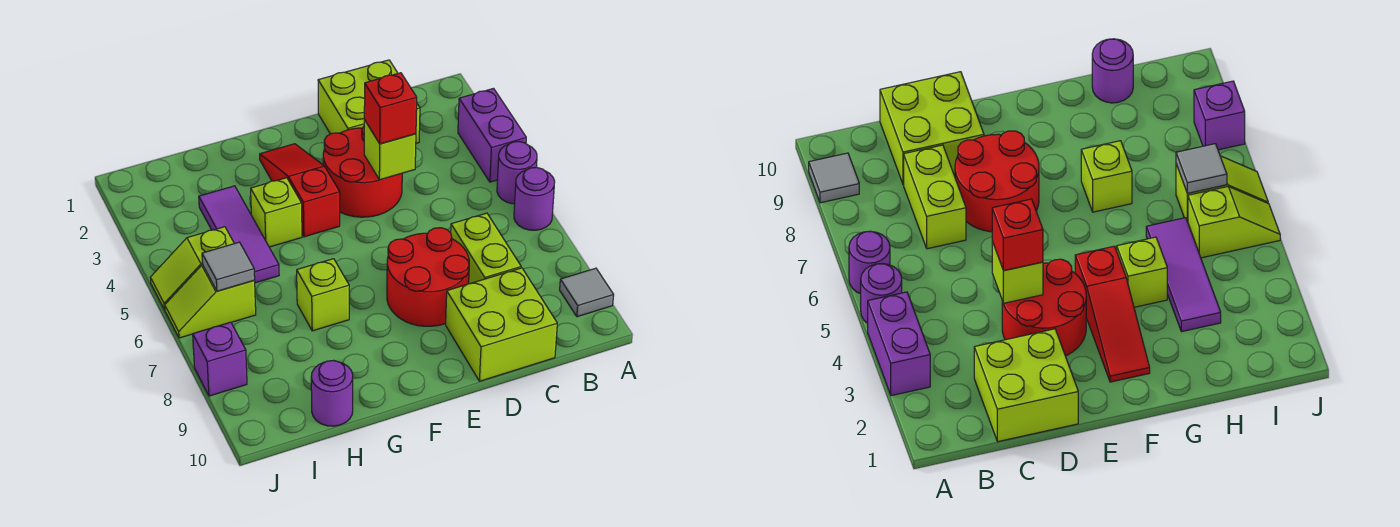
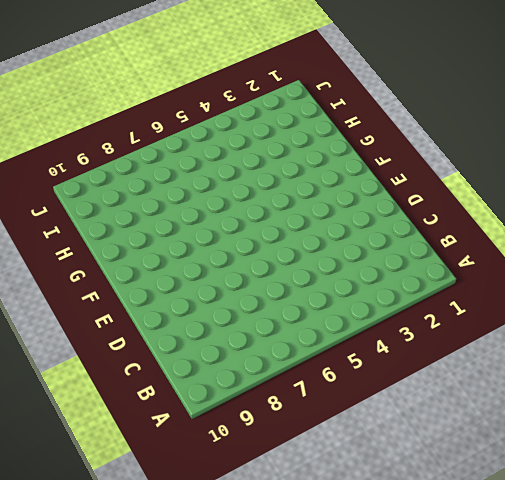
none -> purple brick A3:A4 level 1
none -> purple round brick A5 level 1
none -> purple round brick A6 level 1

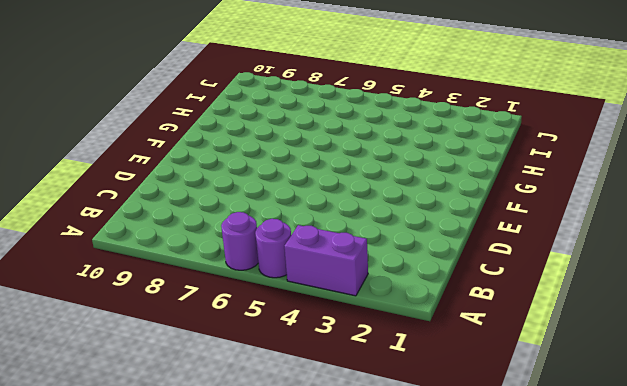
none -> grey tile A9 level 1
none -> lime brick C1:D2 level 1
none -> lime brick C7:C8 level 1

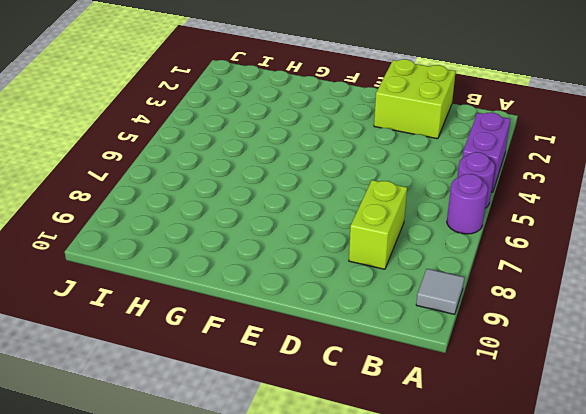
none -> lime brick C9:D10 level 1
none -> red round brick D3:E4 level 1
none -> red round brick D7:E8 level 1

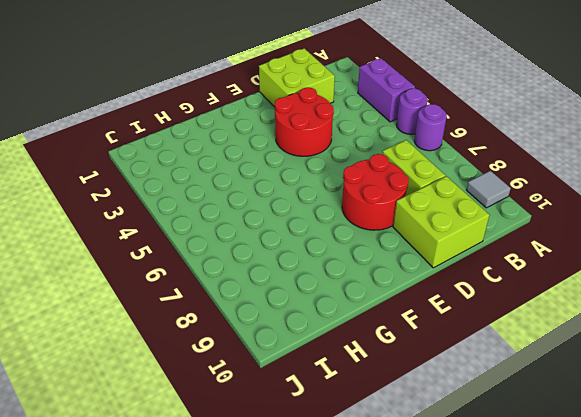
none -> red slope F2:F4 level 1 top 4
none -> lime brick G4 level 1
none -> lime brick G7 level 1

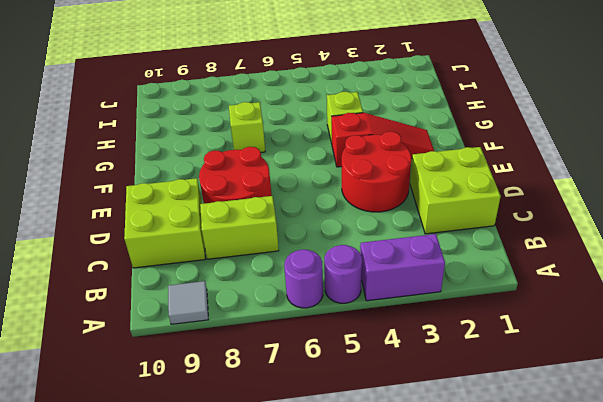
none -> purple tile H3:H5 level 1
none -> purple round brick H10 level 1
none -> lime slope I5:J5 level 1 top I

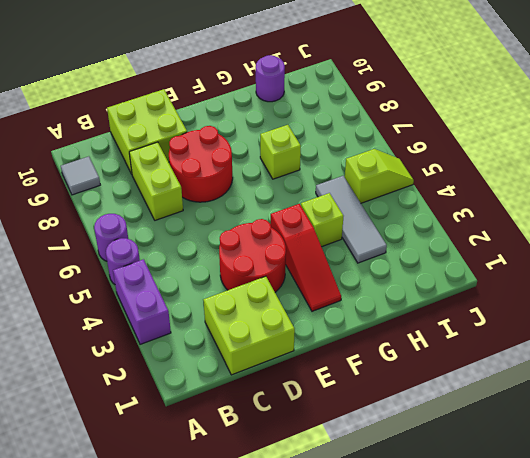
grey tile H3:H5 level 1 -> purple tile H3:H5 level 1
none -> lime slope I6:J6 level 1 top I
none -> purple brick J8 level 1
none -> lime brick D4 level 2

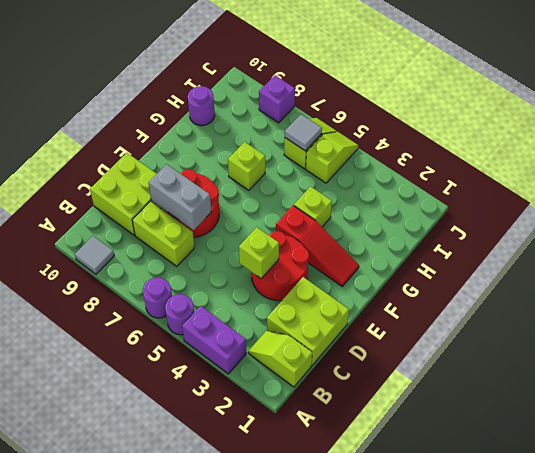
lime slope B1:B2 level 1 top 1 -> none
grey brick D7:D8 level 2 -> none
none -> purple tile H3:H5 level 1
none -> red brick D4 level 3

